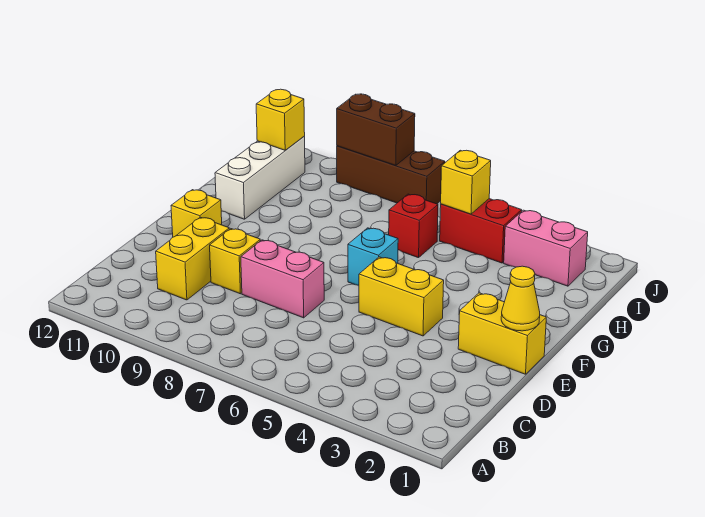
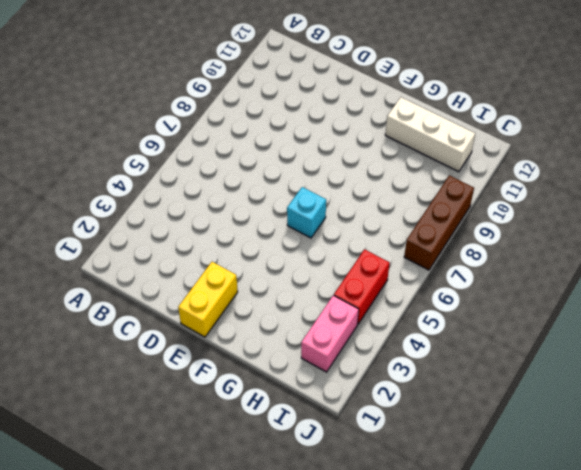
none -> yellow brick C10:D10 level 1
none -> pink brick D7:D8 level 1
none -> yellow brick D9 level 1

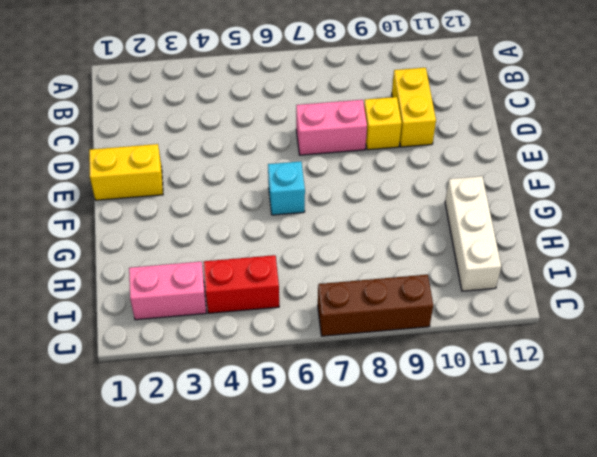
none -> yellow brick E4:E5 level 1
none -> yellow brick E11 level 1
none -> red brick H6 level 1

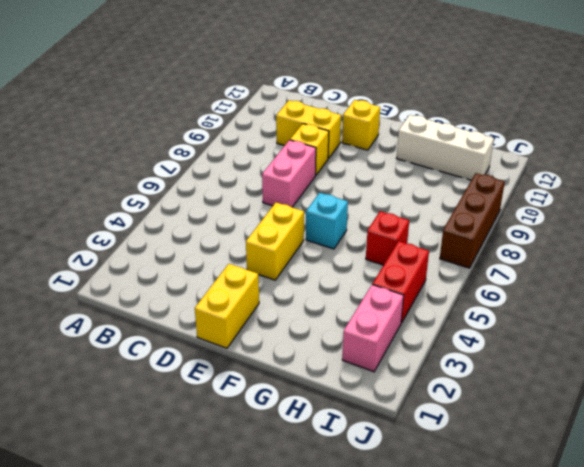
none -> yellow cone E1 level 2
none -> yellow brick I5 level 2
none -> yellow brick I11 level 2

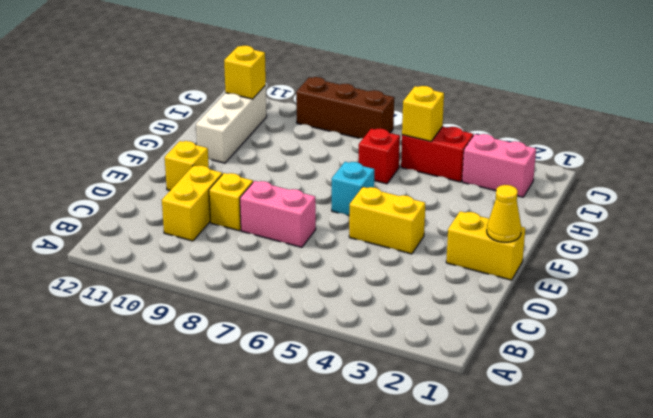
none -> brown brick J8:J9 level 2

